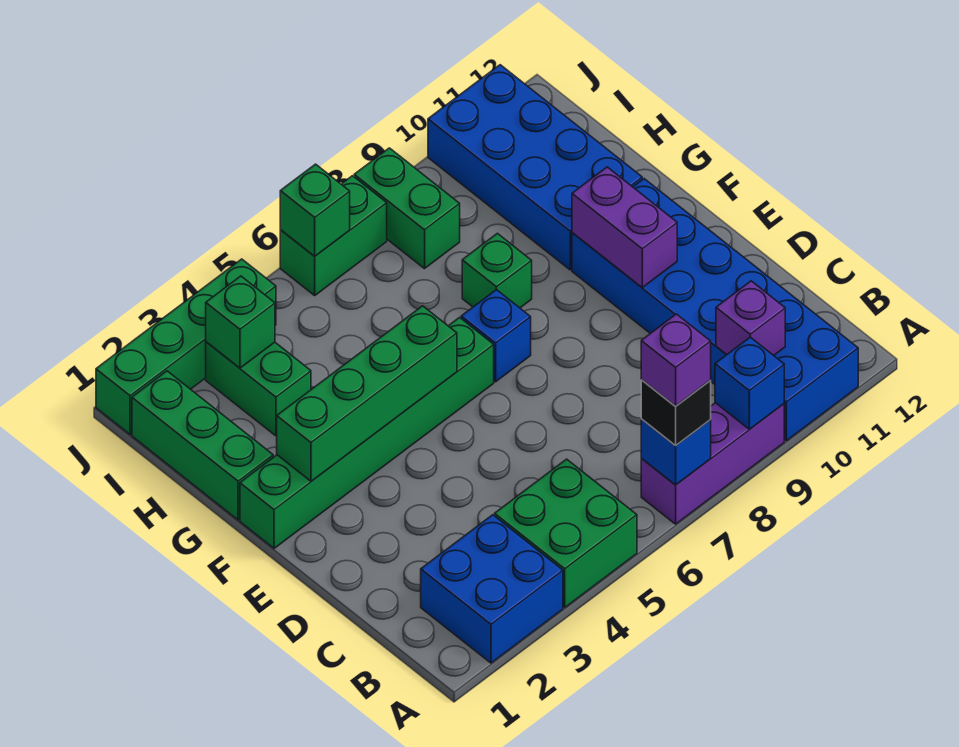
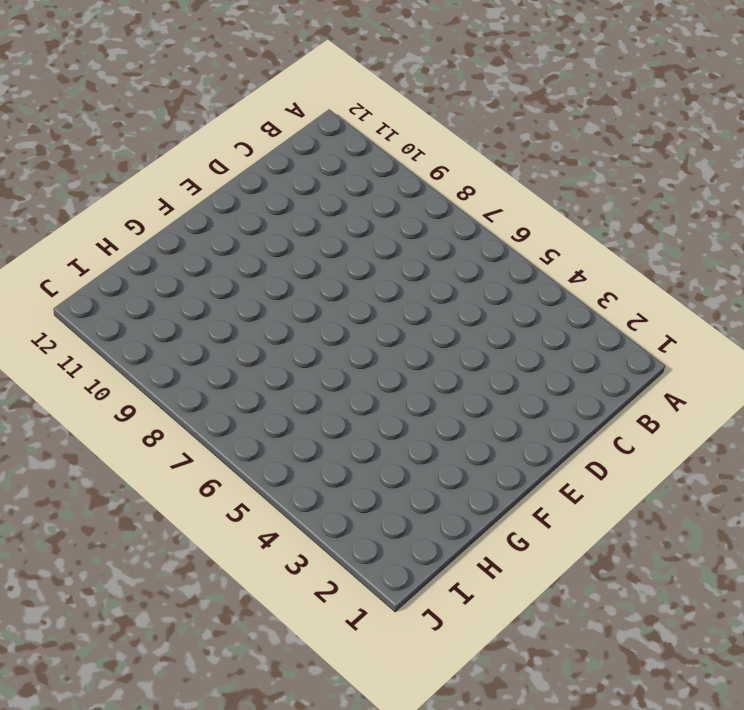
none -> blue brick A2:B3 level 1
none -> green brick A4:B5 level 1
none -> purple brick A7:A9 level 1

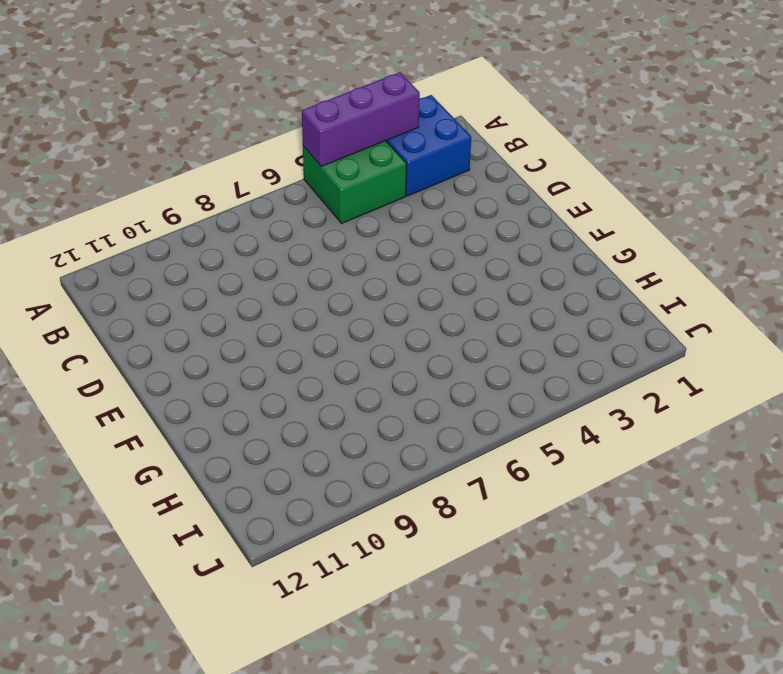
purple brick A3:A5 level 2 -> purple brick A7:A9 level 1
none -> blue brick A10:F11 level 1
none -> green brick F1:F6 level 1
none -> blue brick F7 level 1

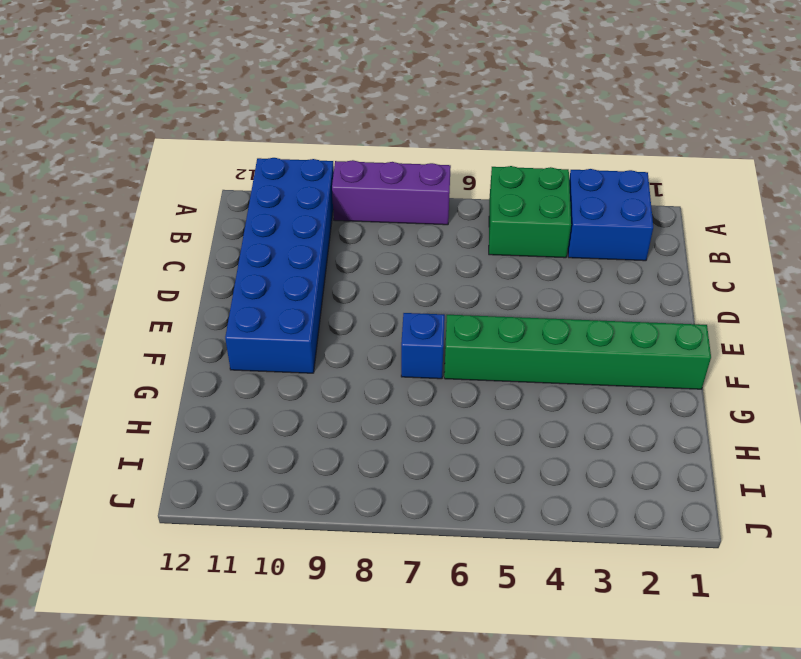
none -> green brick G1:I1 level 1
none -> green brick G8 level 1
none -> blue brick G10:J11 level 1

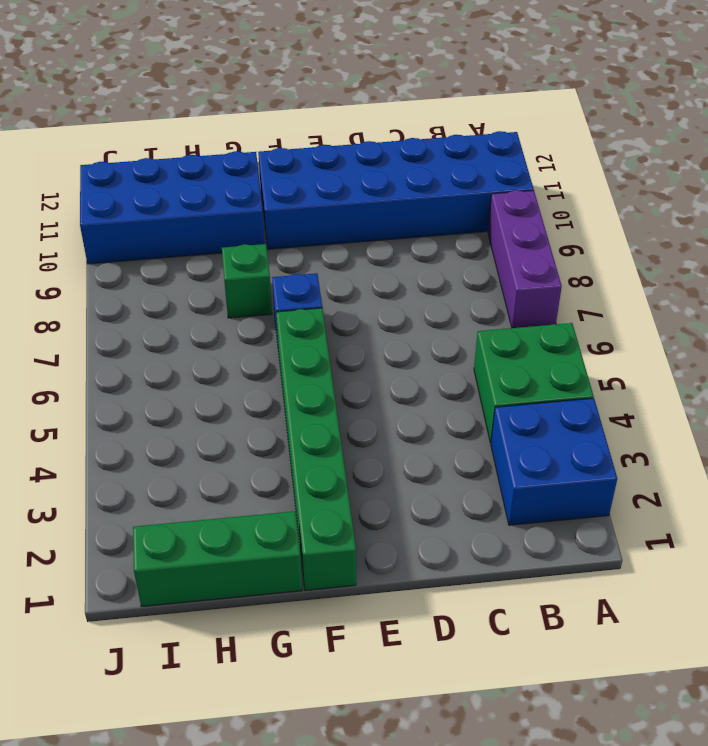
none -> green brick H3:I3 level 1
none -> green brick I8:J8 level 1
none -> green brick J1:J4 level 1

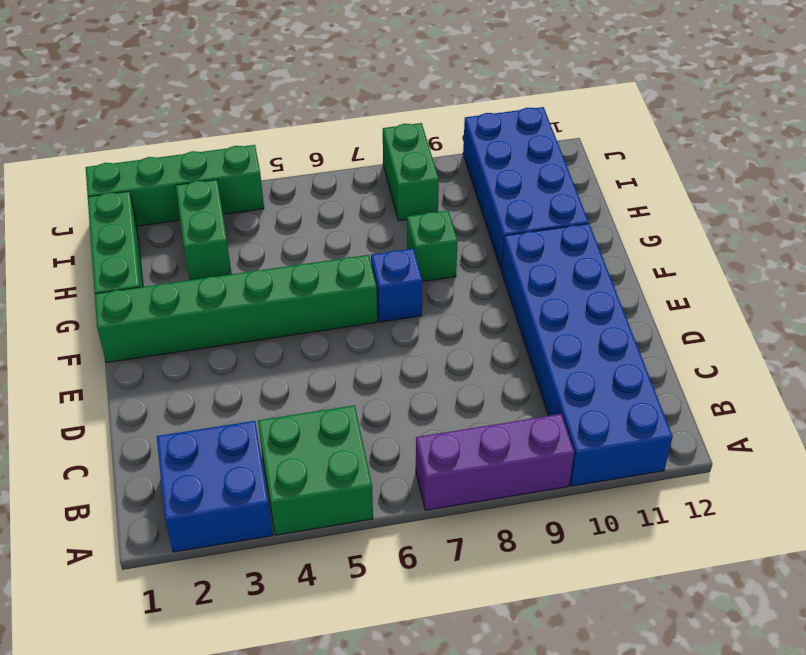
none -> green brick J6:J7 level 1
none -> blue brick A7 level 2
none -> blue brick A9 level 2

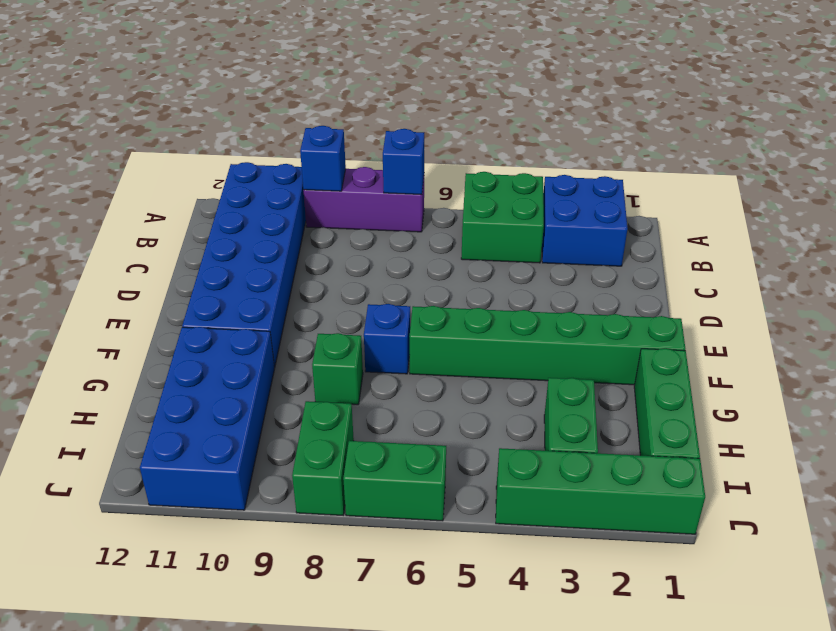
none -> purple brick B10 level 2
none -> purple brick E10:F10 level 2
none -> green brick F2:F5 level 2

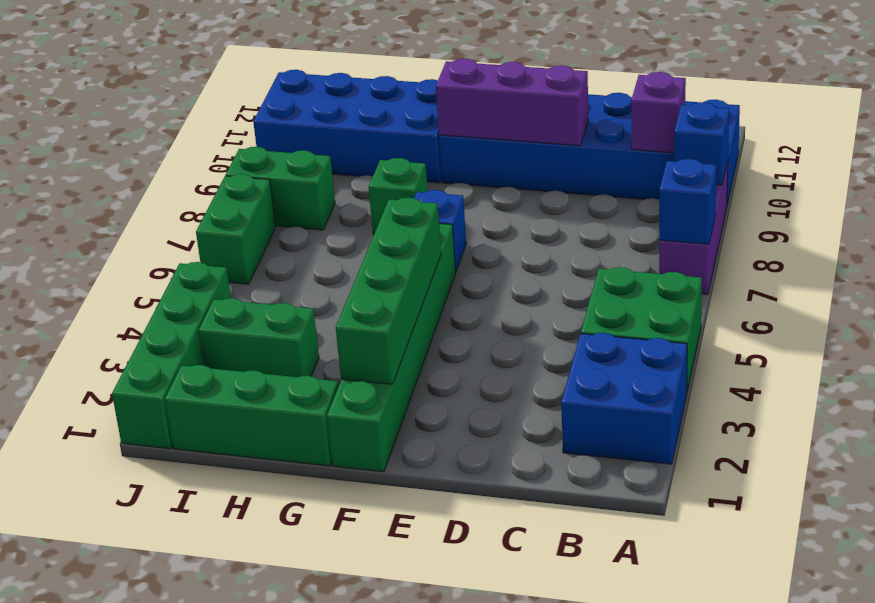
purple brick D10:F10 level 2 -> purple brick E10:F10 level 2
none -> green brick I3 level 2
none -> green brick J6 level 2
none -> black brick A7 level 3

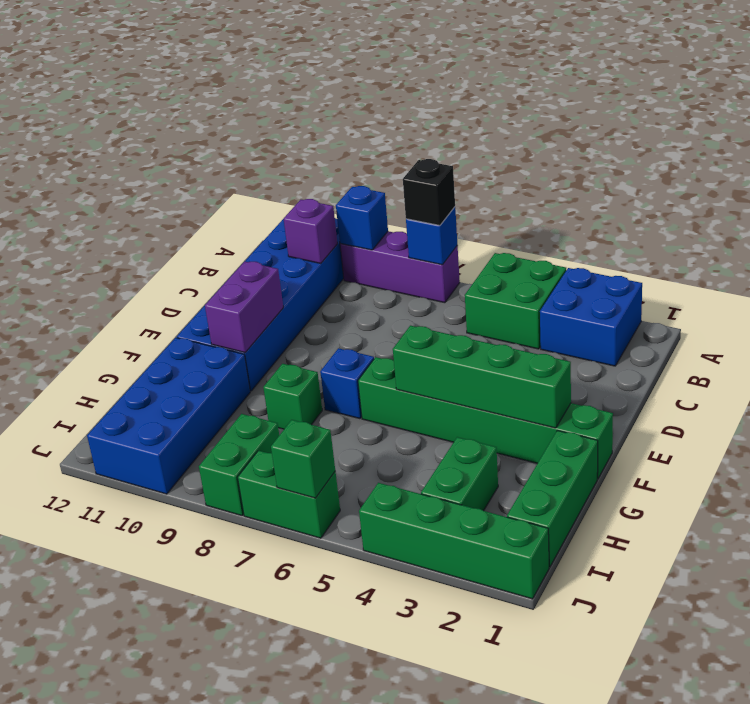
none -> green brick I3 level 2
none -> purple brick A7 level 4

